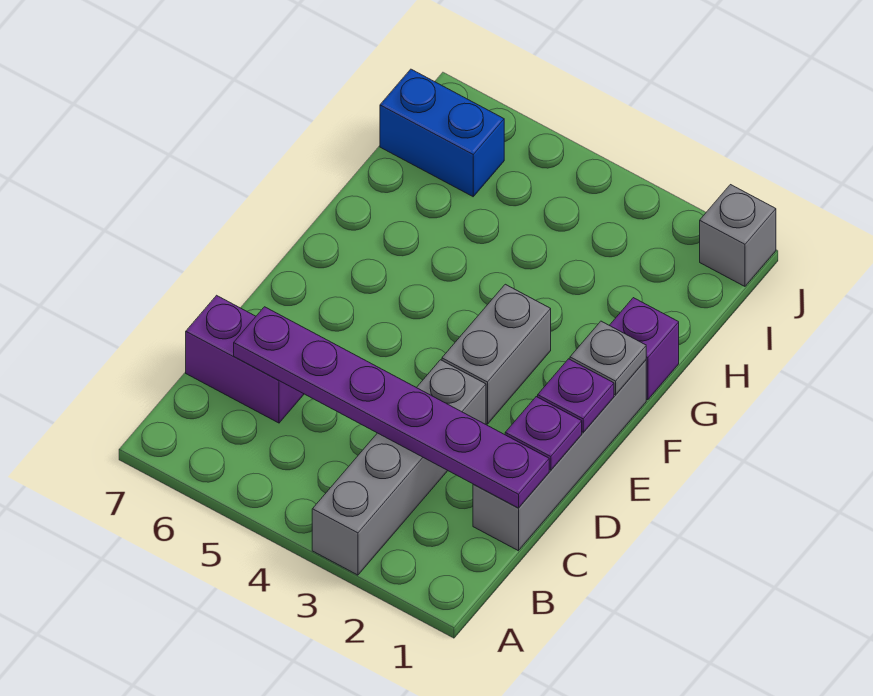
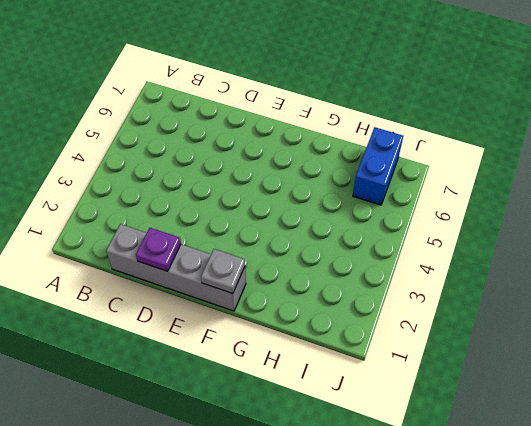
none -> grey brick A3:D3 level 1
none -> purple brick C6:C7 level 1

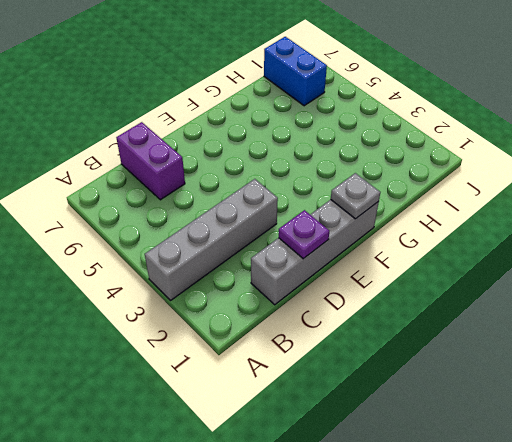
none -> grey brick E3:F3 level 1
none -> purple brick G1 level 1

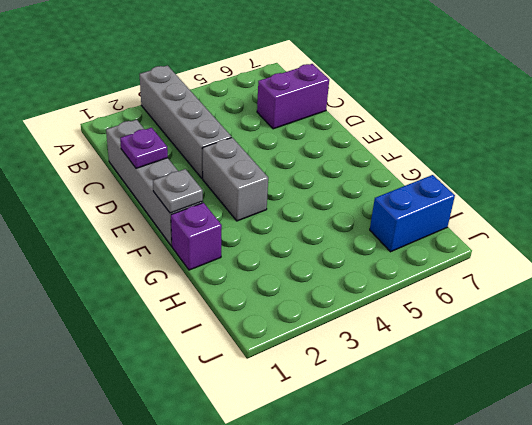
none -> grey brick J1 level 1
none -> purple plate C1:C6 level 2

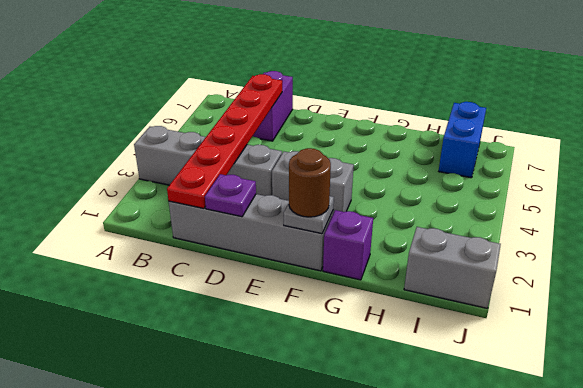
red plate C1:C6 level 2 -> purple plate C1:C6 level 2
brown round brick F1 level 3 -> none
grey brick I1:J1 level 1 -> grey brick J1 level 1
none -> purple plate E1 level 2

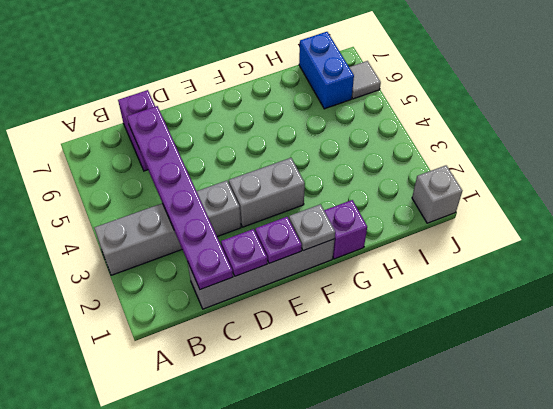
grey tile J6 level 1 -> none

